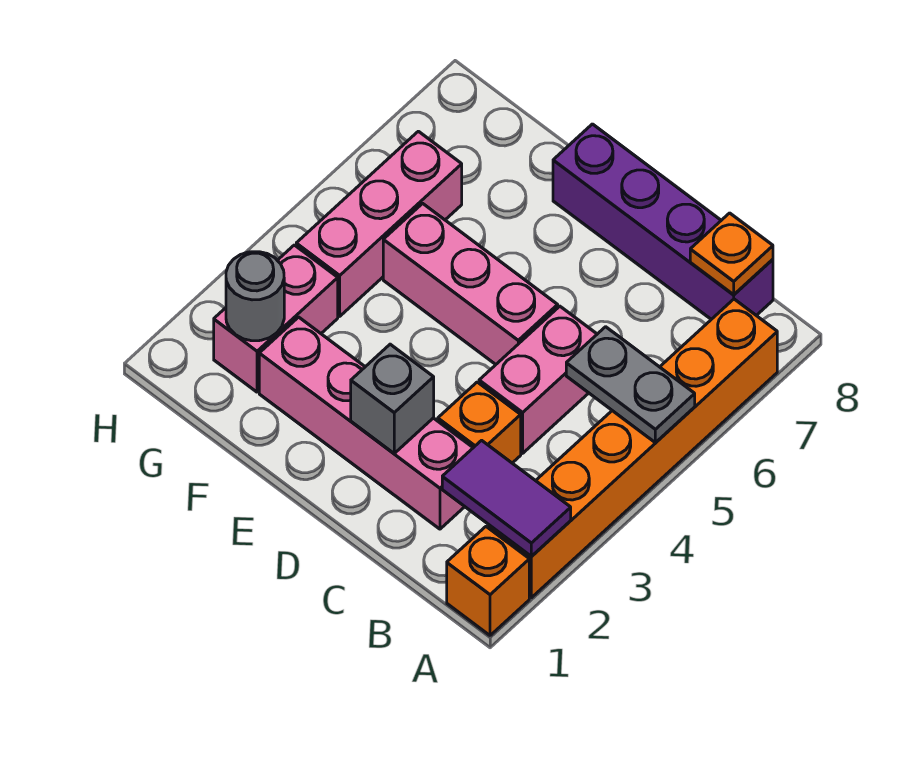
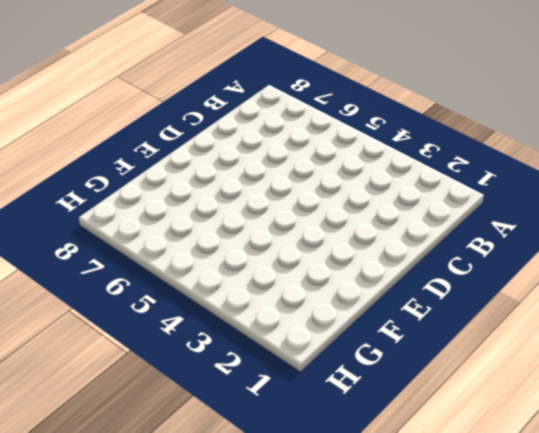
none -> orange brick A1 level 1
none -> orange brick A2:A7 level 1
none -> purple brick B8:E8 level 1

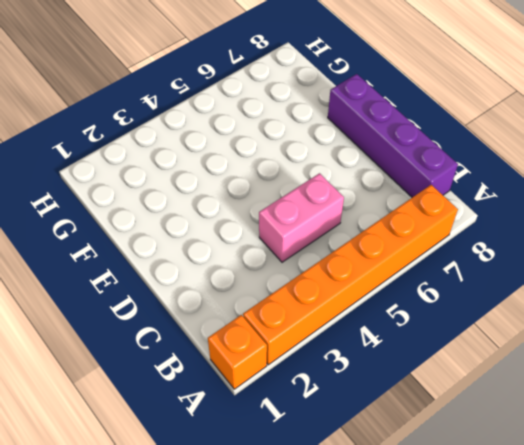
none -> pink brick C2:F2 level 1
none -> orange brick C3 level 1
none -> pink brick D5:F5 level 1

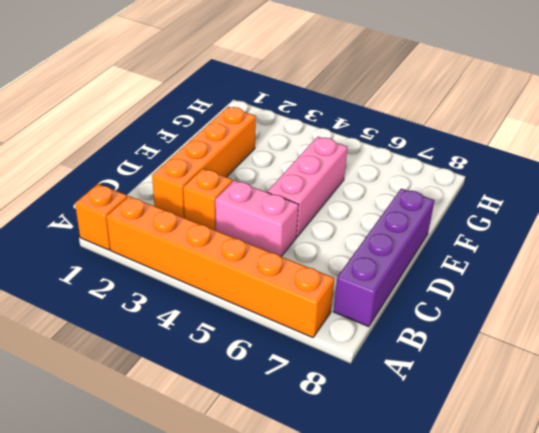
orange brick C2:F2 level 1 -> pink brick C2:F2 level 1
none -> pink brick G2:G3 level 1
none -> pink brick G4:G6 level 1
none -> purple tile A2:B2 level 2

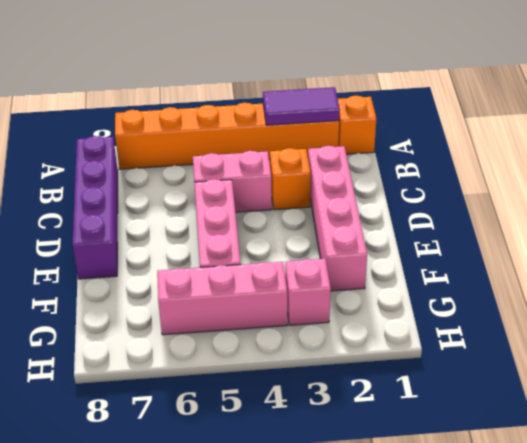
purple tile A2:A3 level 2 -> purple tile A2:B2 level 2
pink brick G3 level 1 -> pink brick G2:G3 level 1
none -> grey plate A5:B5 level 2
none -> orange plate B8 level 2
none -> grey brick D2 level 2

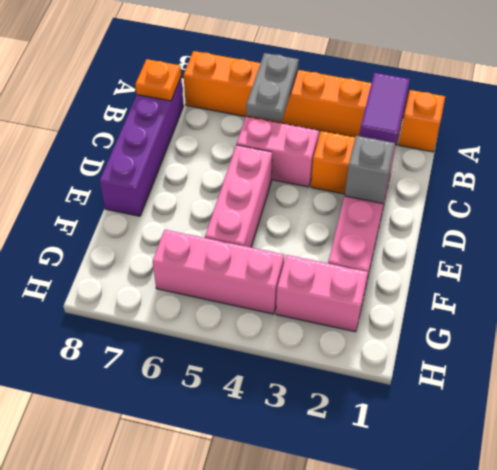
none -> grey round brick G2 level 2

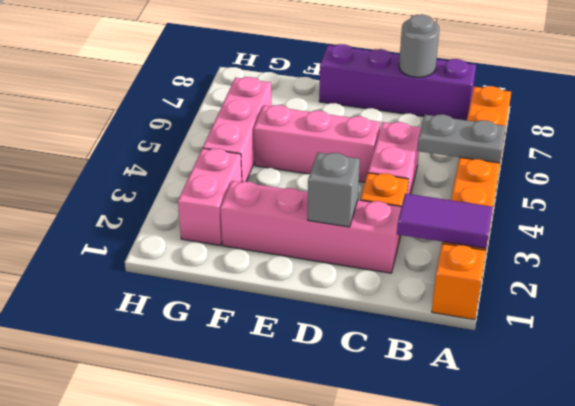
grey round brick C8 level 2 -> grey round brick G2 level 2
none -> orange plate B8 level 2

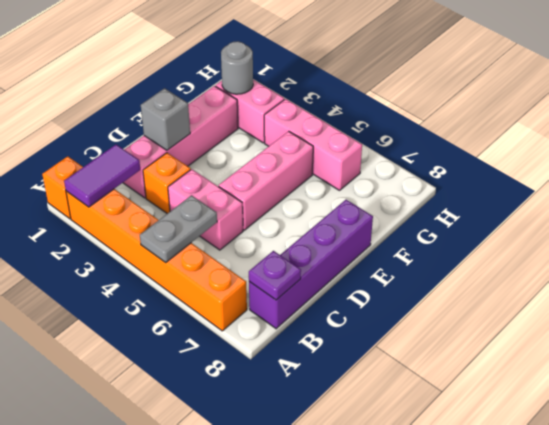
purple plate B8 level 2 -> orange plate B8 level 2

